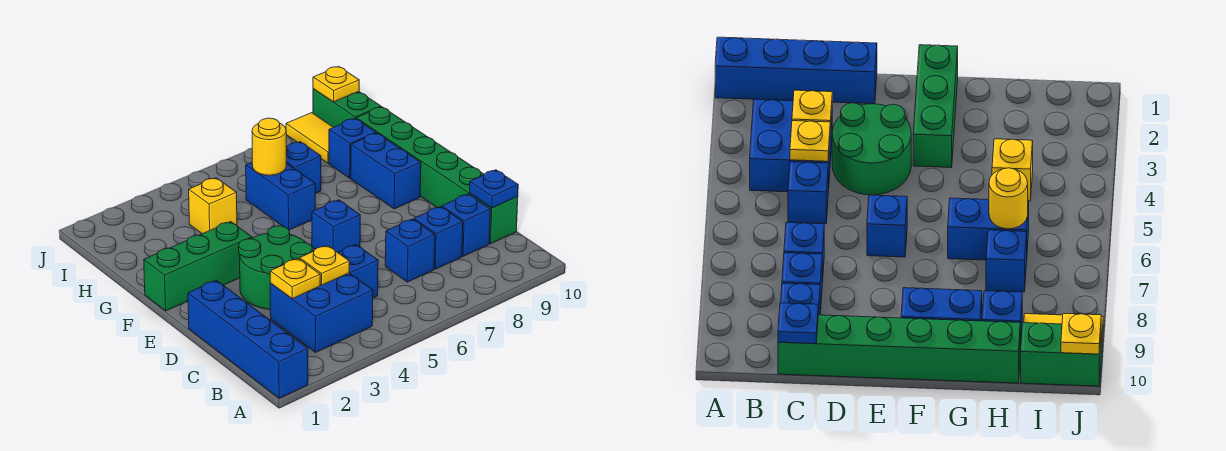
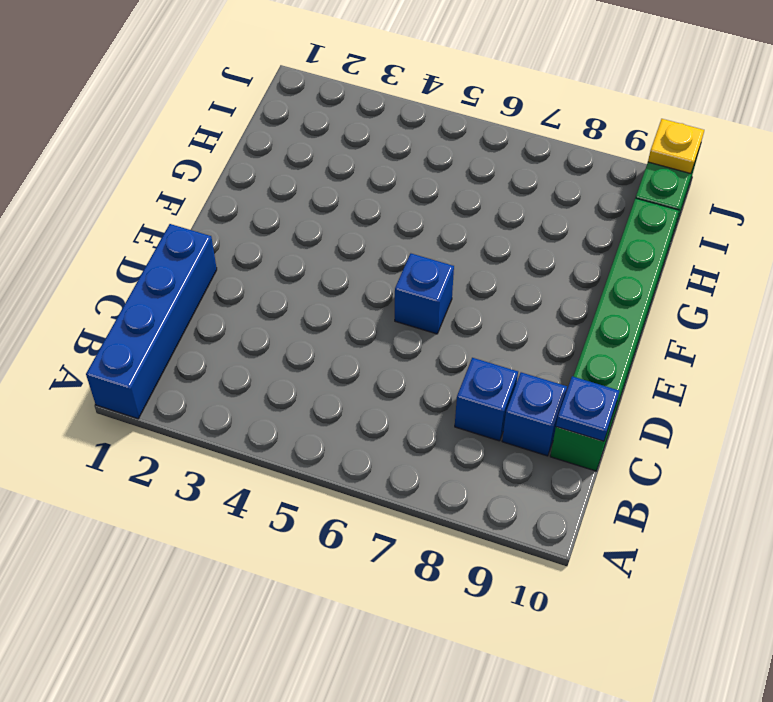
none -> blue brick B3:C4 level 1
none -> blue brick C5 level 1
none -> blue brick C7 level 1

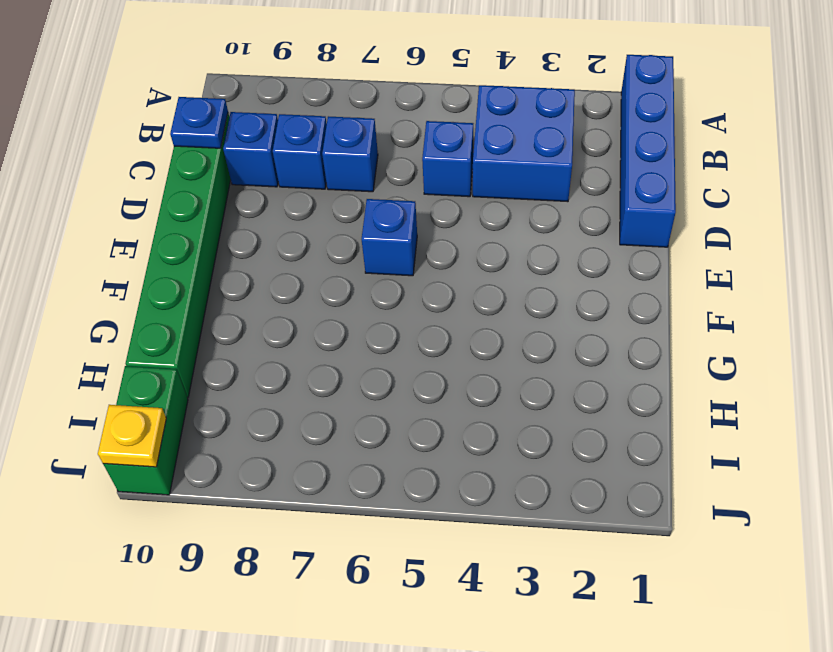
none -> green round brick D3:E4 level 1
none -> green brick F1:F3 level 1
none -> blue brick F9:G9 level 1

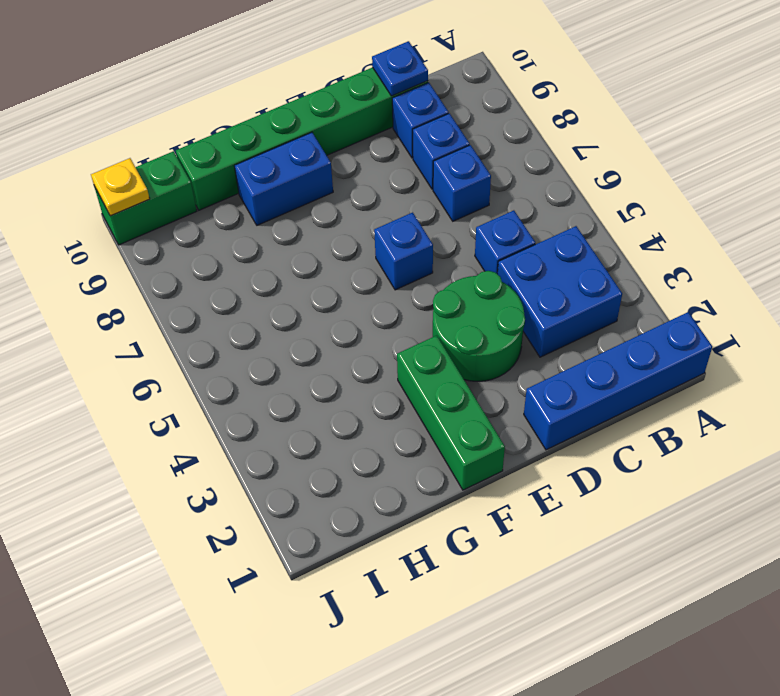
none -> blue brick G6:H6 level 1
none -> yellow brick H4 level 1
none -> blue brick H7 level 1

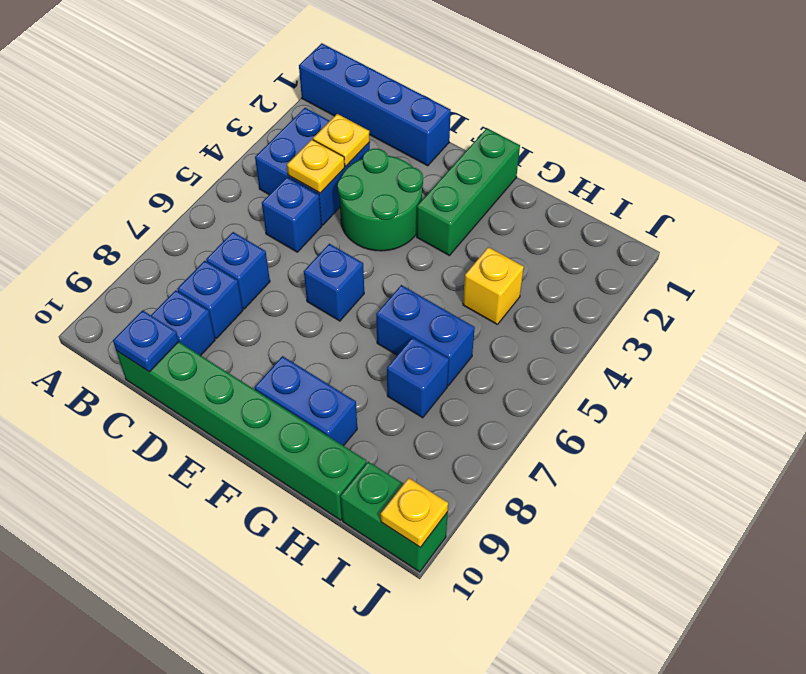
none -> blue brick H9 level 1
none -> yellow tile I9:J9 level 1
none -> yellow round brick H6 level 2

